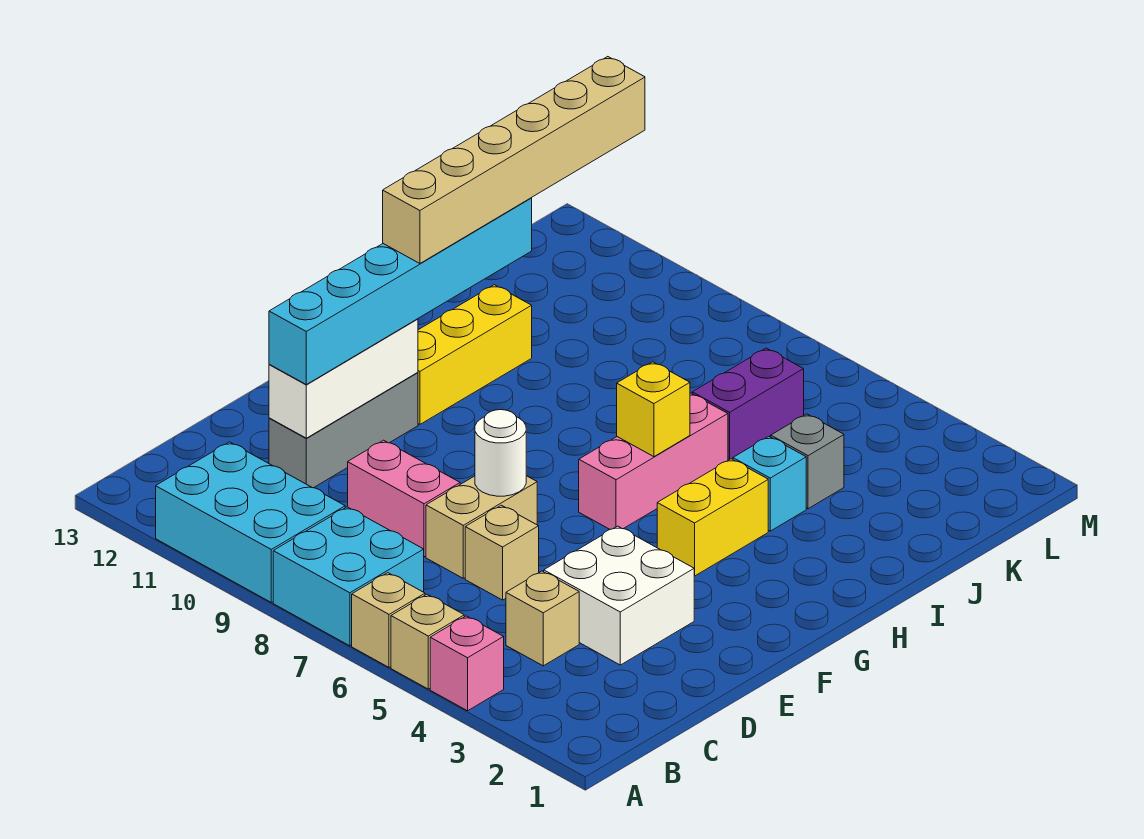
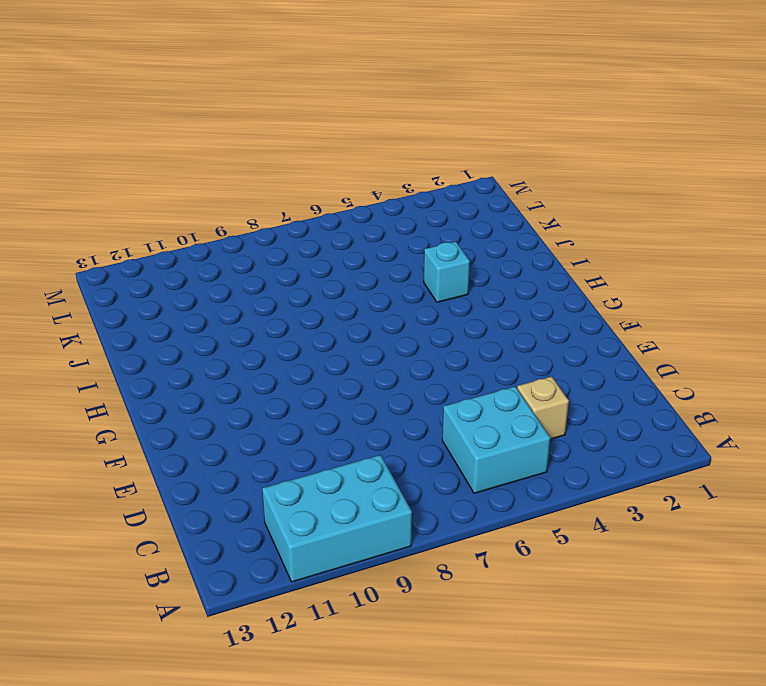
cyan brick B5:C6 level 1 -> cyan brick A7:B8 level 1
none -> pink brick A4 level 1
none -> tan brick A5 level 1
none -> tan brick A6 level 1

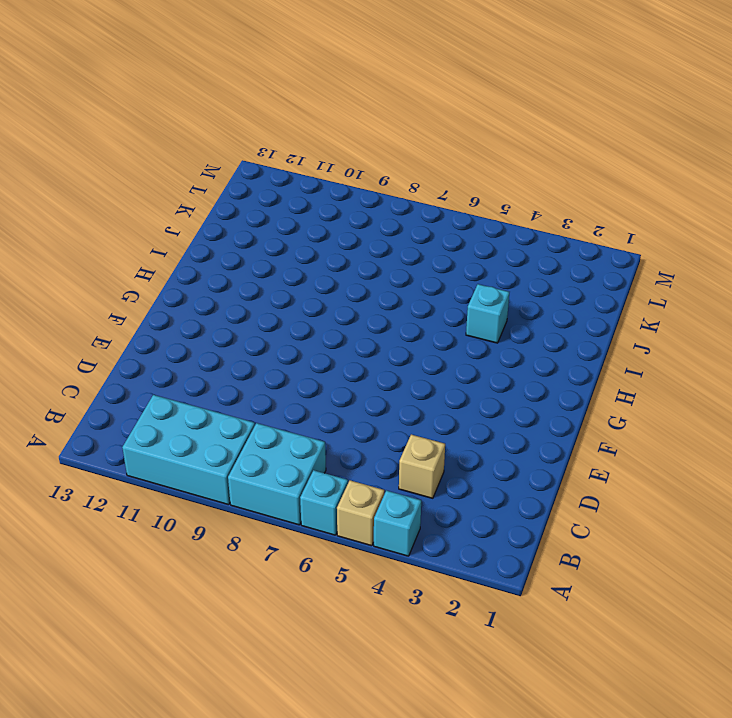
cyan brick A4 level 1 -> pink brick A4 level 1
cyan brick A6 level 1 -> tan brick A6 level 1
none -> white brick D3:E4 level 1
none -> tan brick D6 level 1
none -> tan brick D7:E7 level 1

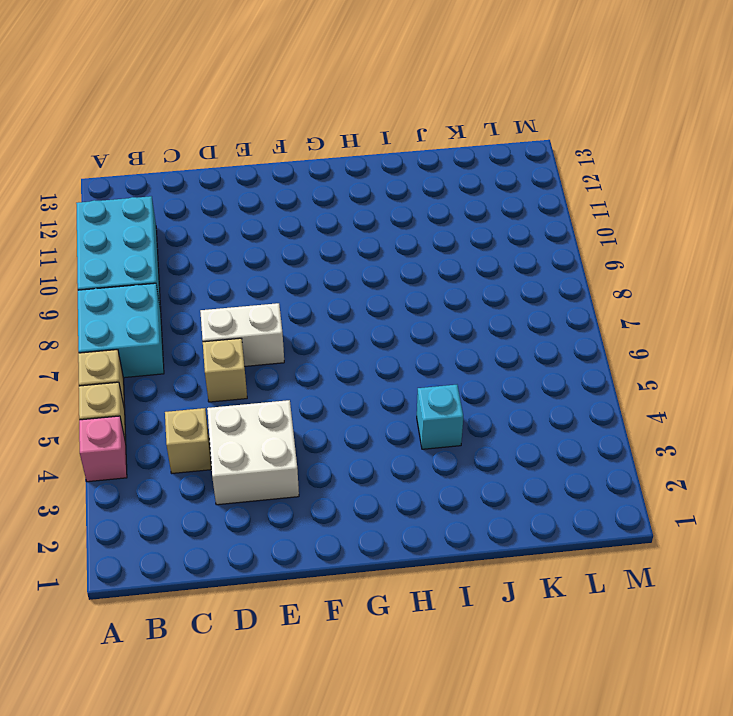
white brick D7:E7 level 1 -> tan brick D7:E7 level 1
none -> pink brick D8:D9 level 1
none -> grey brick D11:F11 level 1
none -> yellow brick G4:H4 level 1

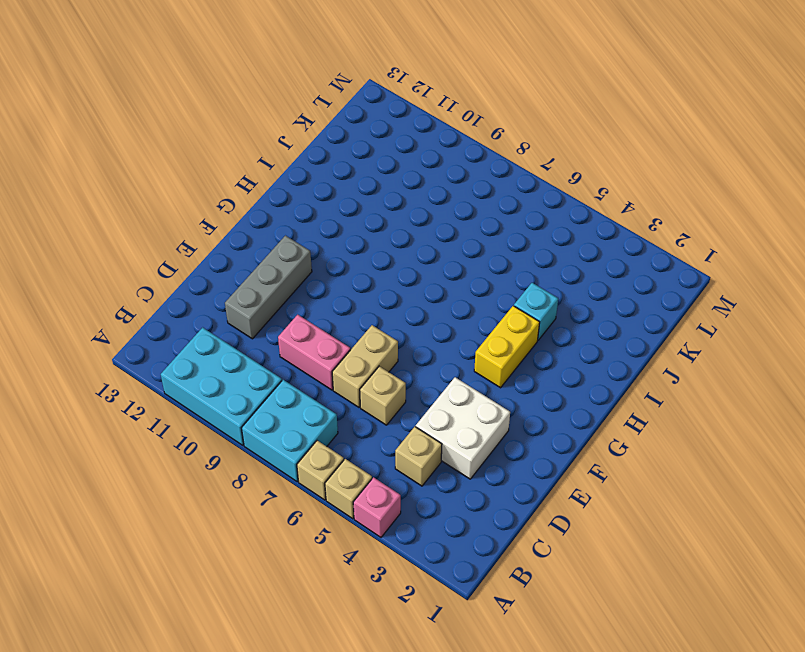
none -> pink brick G6:I6 level 1
none -> yellow brick G11:I11 level 1
none -> grey brick J4 level 1

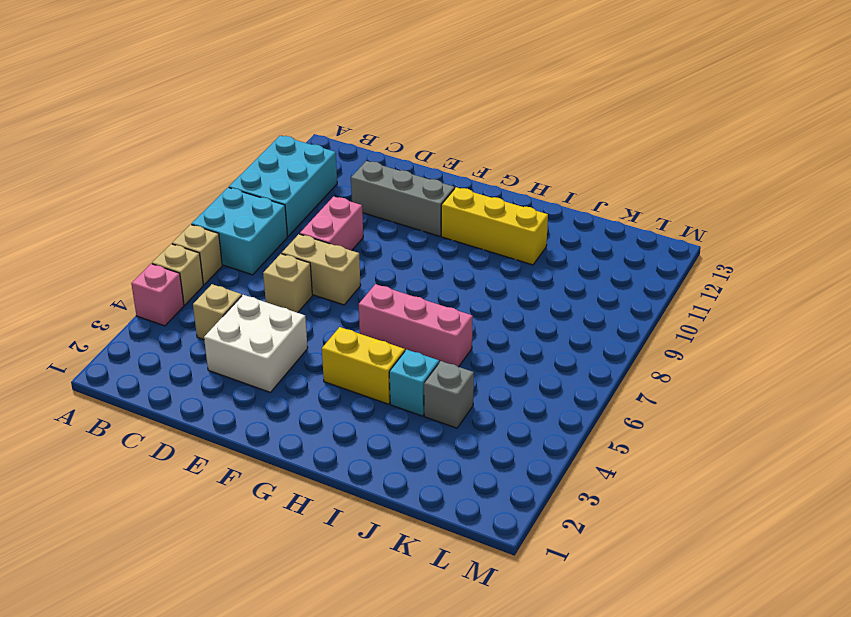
none -> purple brick J6:K6 level 1
none -> white brick D11:F11 level 2
none -> white round brick E7 level 2

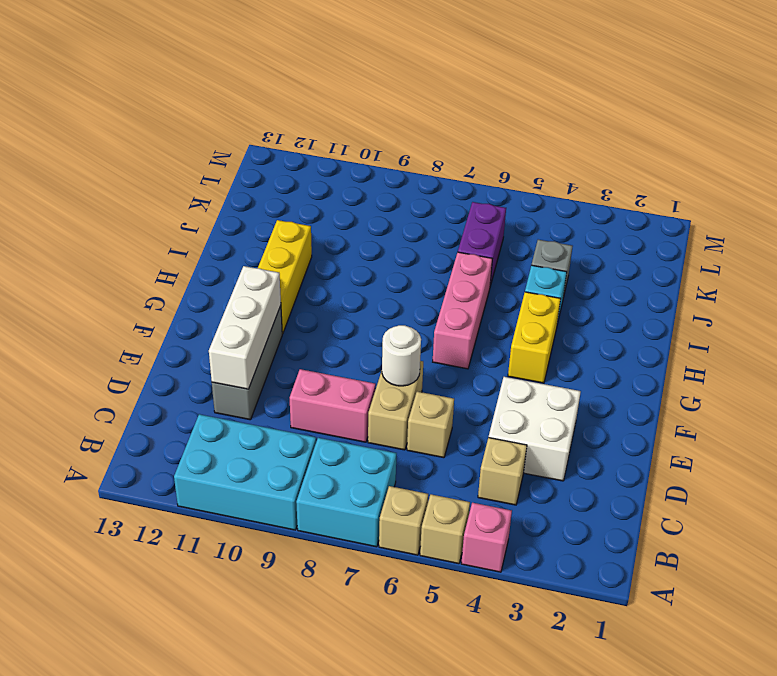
none -> yellow brick H6 level 2
none -> cyan brick D11:I11 level 3
none -> tan brick G11:L11 level 4

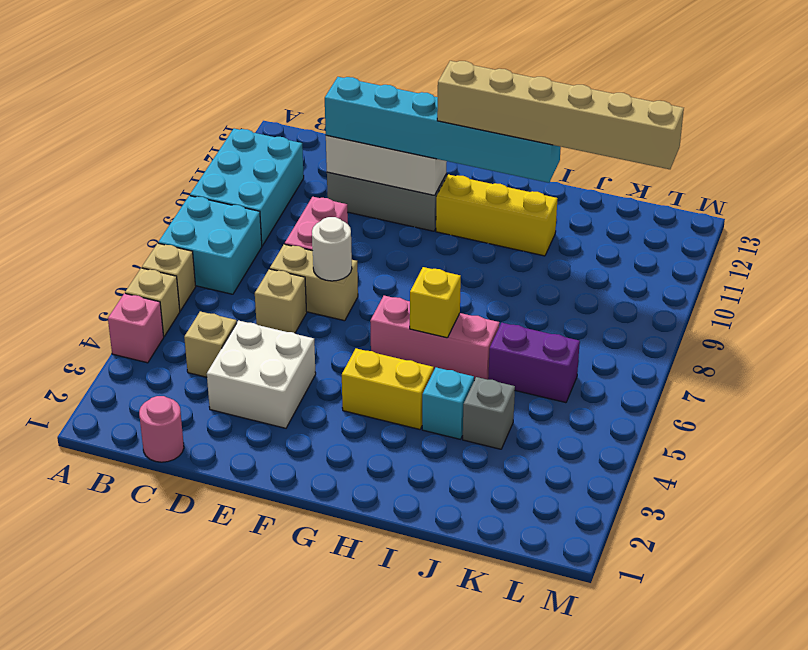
pink round brick C1 level 1 -> none

